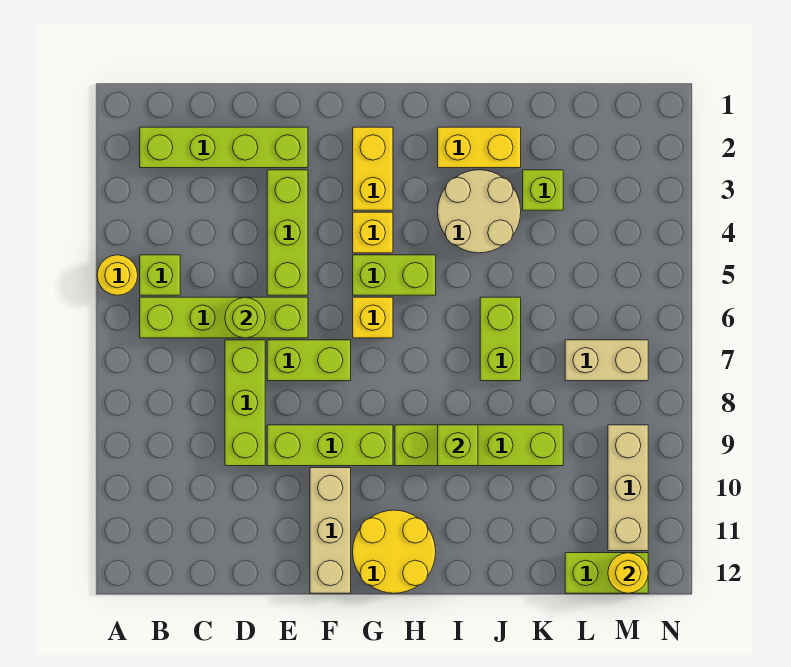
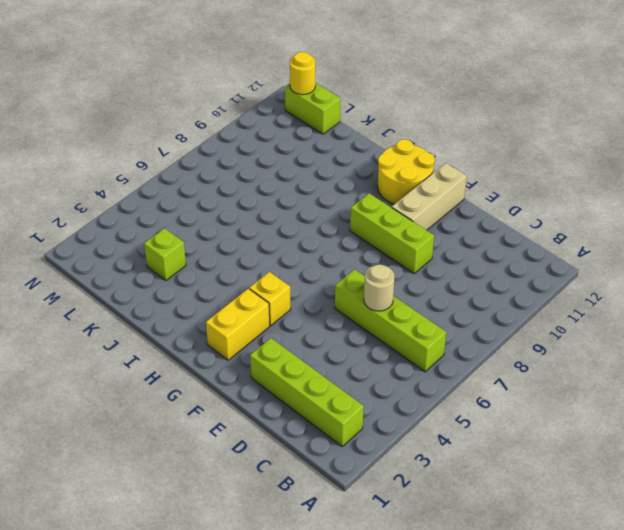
tan round brick D6 level 2 -> lime round brick D6 level 2
none -> yellow round brick A5 level 1
none -> lime brick B5 level 1
none -> lime brick D7:D9 level 1

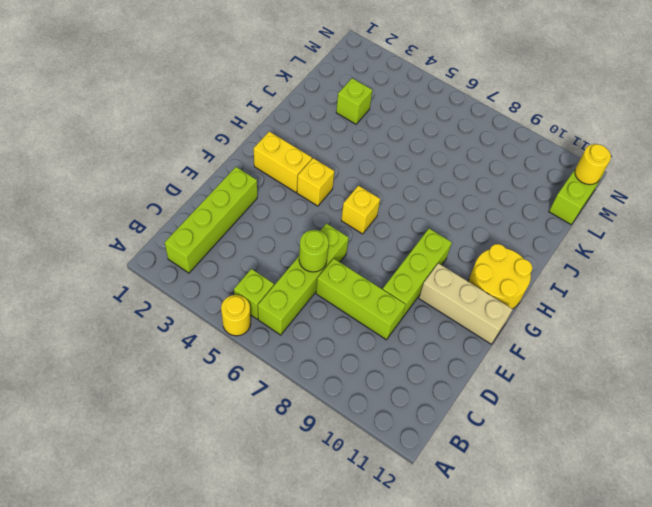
none -> lime brick E3:E5 level 1
none -> lime brick E7:F7 level 1
none -> lime brick G5:H5 level 1

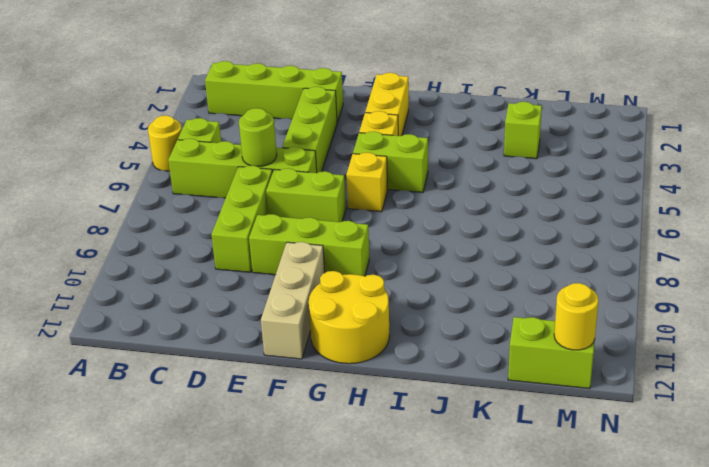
none -> lime brick H9:K9 level 1
none -> yellow brick I2:J2 level 1
none -> tan round brick I3:J4 level 1

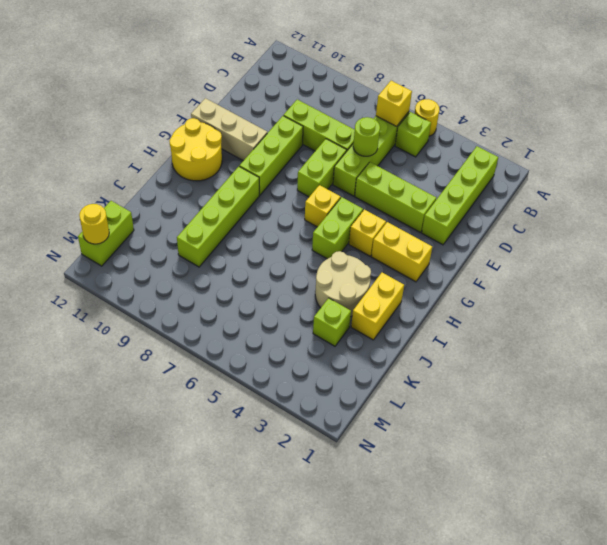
yellow brick B6 level 2 -> none
none -> lime brick J6:J7 level 1
none -> tan brick L7:M7 level 1
none -> tan brick M9:M11 level 1

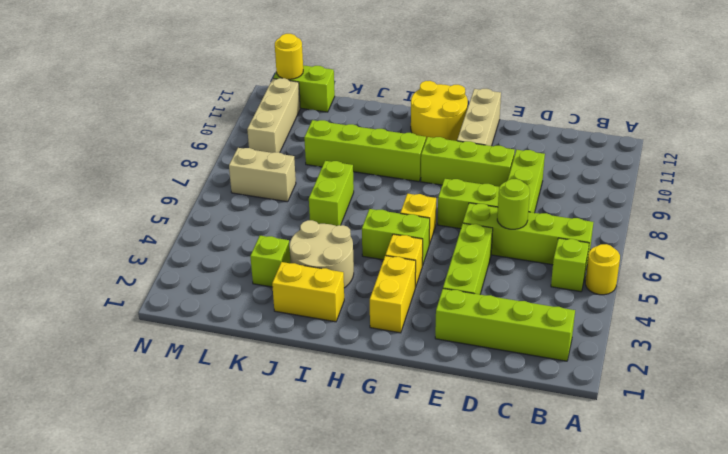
none -> lime brick I9 level 2

